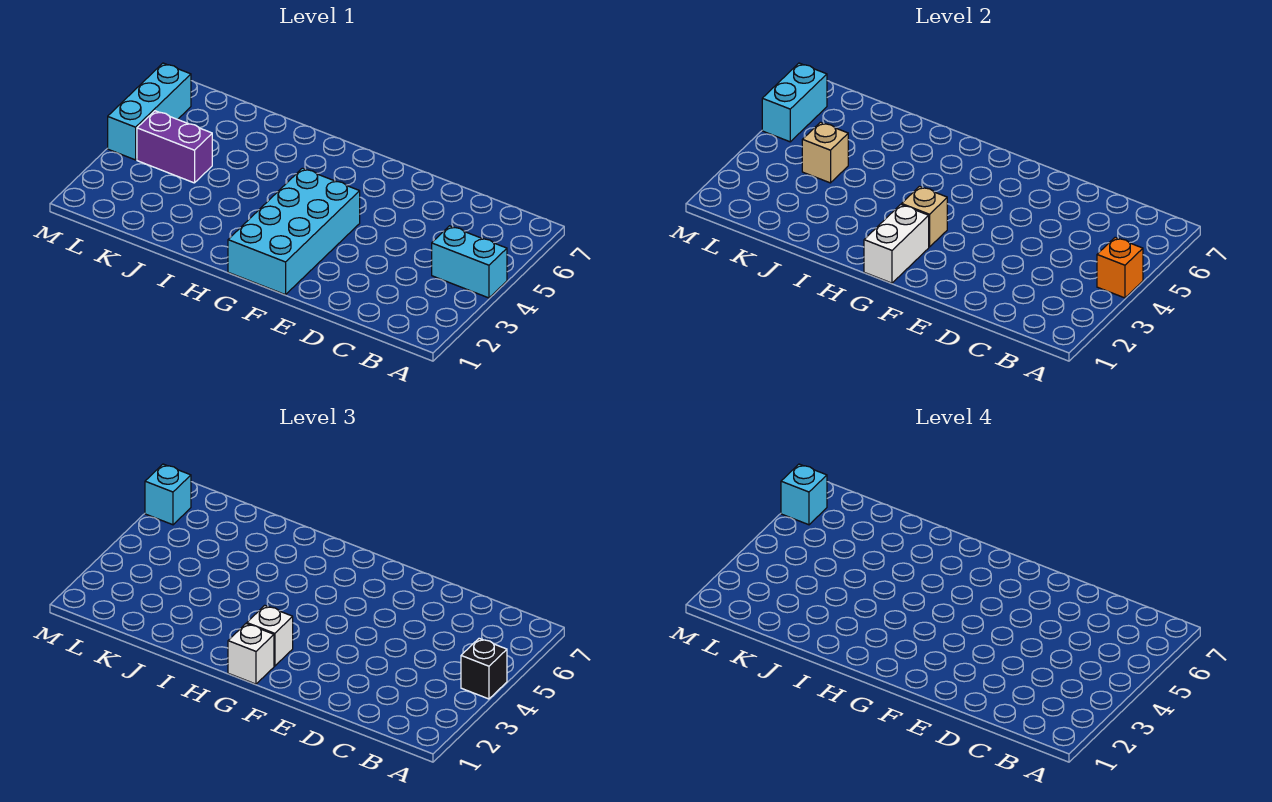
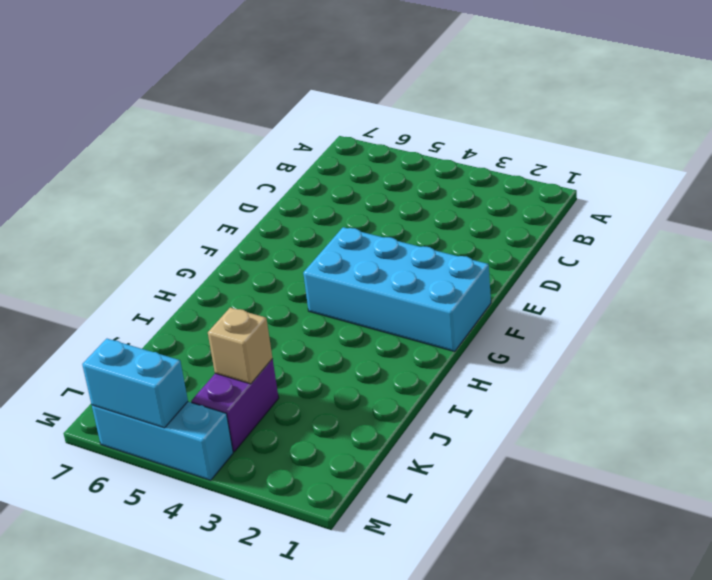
none -> cyan brick A4:B4 level 1
none -> orange brick A4 level 2
none -> white brick G1:G2 level 2

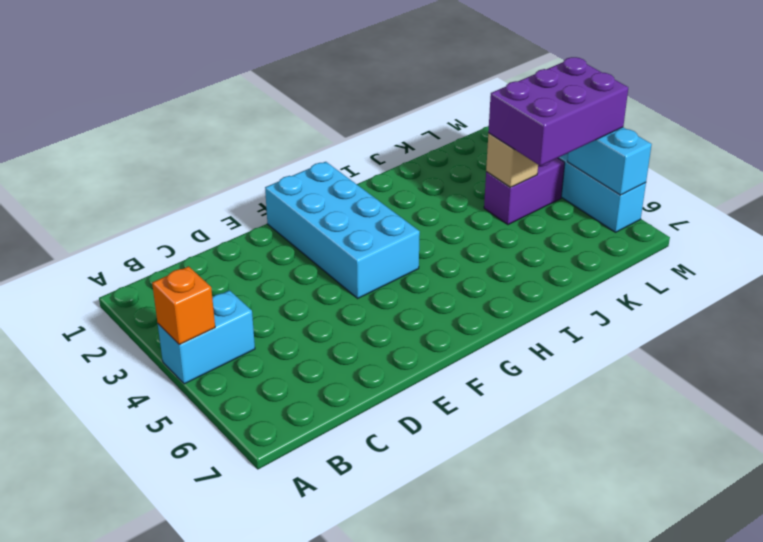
purple brick K4:M5 level 3 -> none
none -> white brick G1:G2 level 2
none -> tan brick G3 level 2
none -> black brick A4 level 3

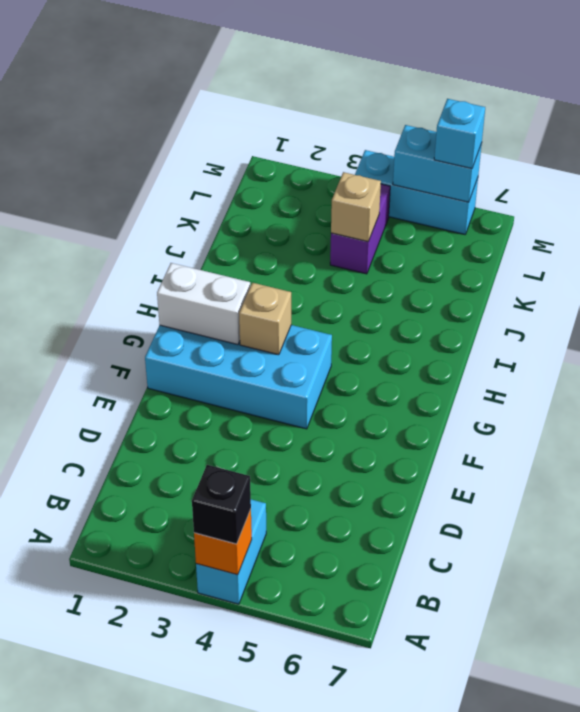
none -> white brick G1 level 3
none -> white brick G2 level 3
none -> cyan brick M6 level 4

